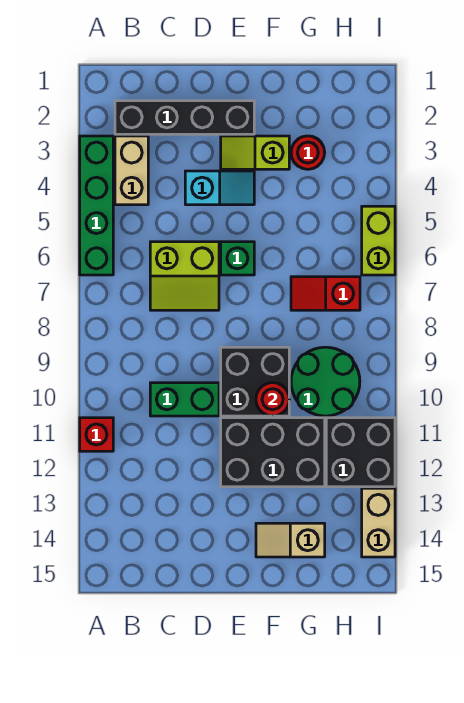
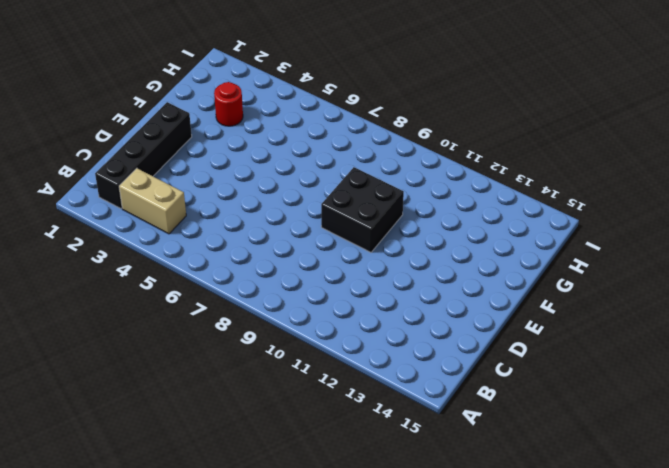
none -> green brick A3:A6 level 1
none -> red brick A11 level 1
none -> lime slope C6:D7 level 1 top 6

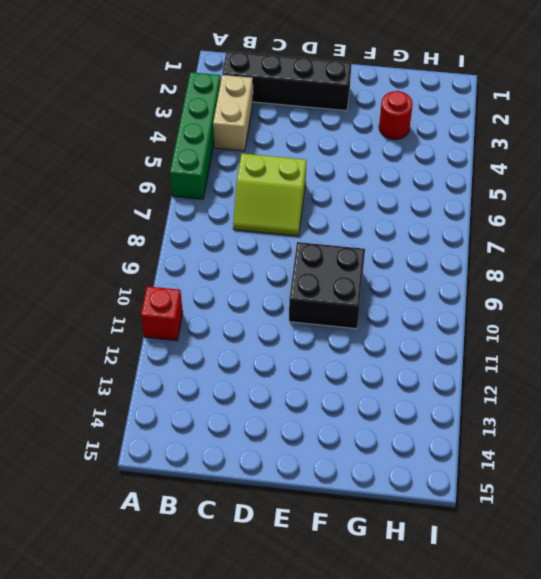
none -> green brick C10:D10 level 1
none -> cyan slope D4:E4 level 1 top D
none -> lime slope E3:F3 level 1 top F

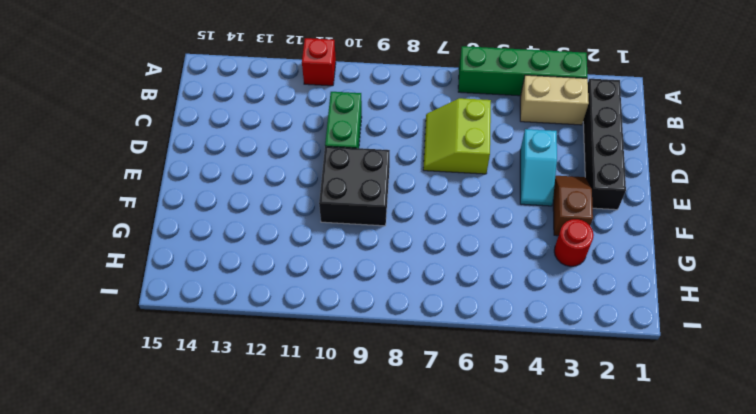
brown slope E3:F3 level 1 top F -> lime slope E3:F3 level 1 top F
none -> green brick E6 level 1
none -> black brick E11:G12 level 1
none -> tan slope F14:G14 level 1 top G

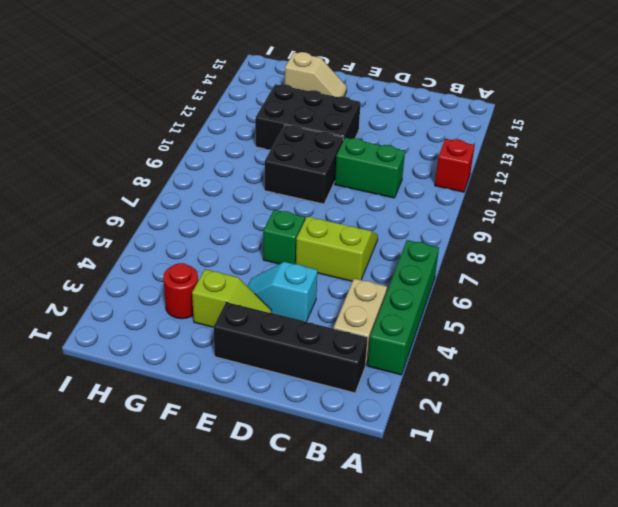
none -> red slope G7:H7 level 1 top H
none -> green round brick G9:H10 level 1
none -> black brick H11:I12 level 1

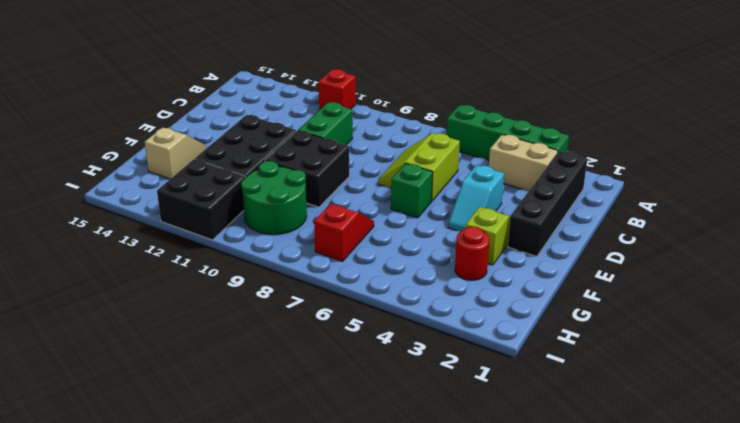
none -> lime brick I5:I6 level 1
none -> tan brick I13:I14 level 1
none -> red round brick F10 level 2

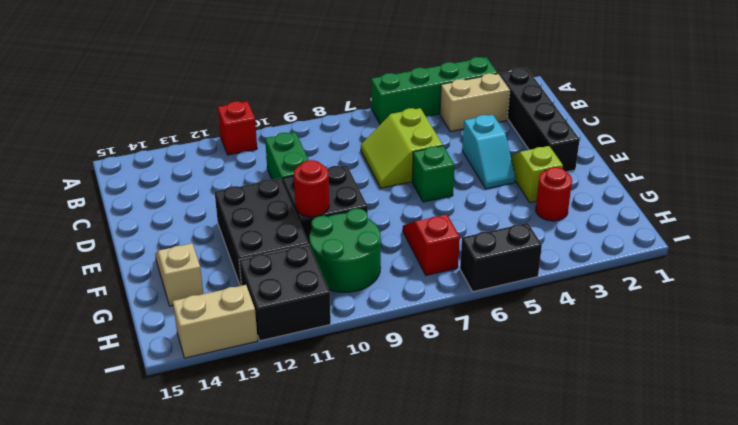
black brick I5:I6 level 1 -> lime brick I5:I6 level 1

